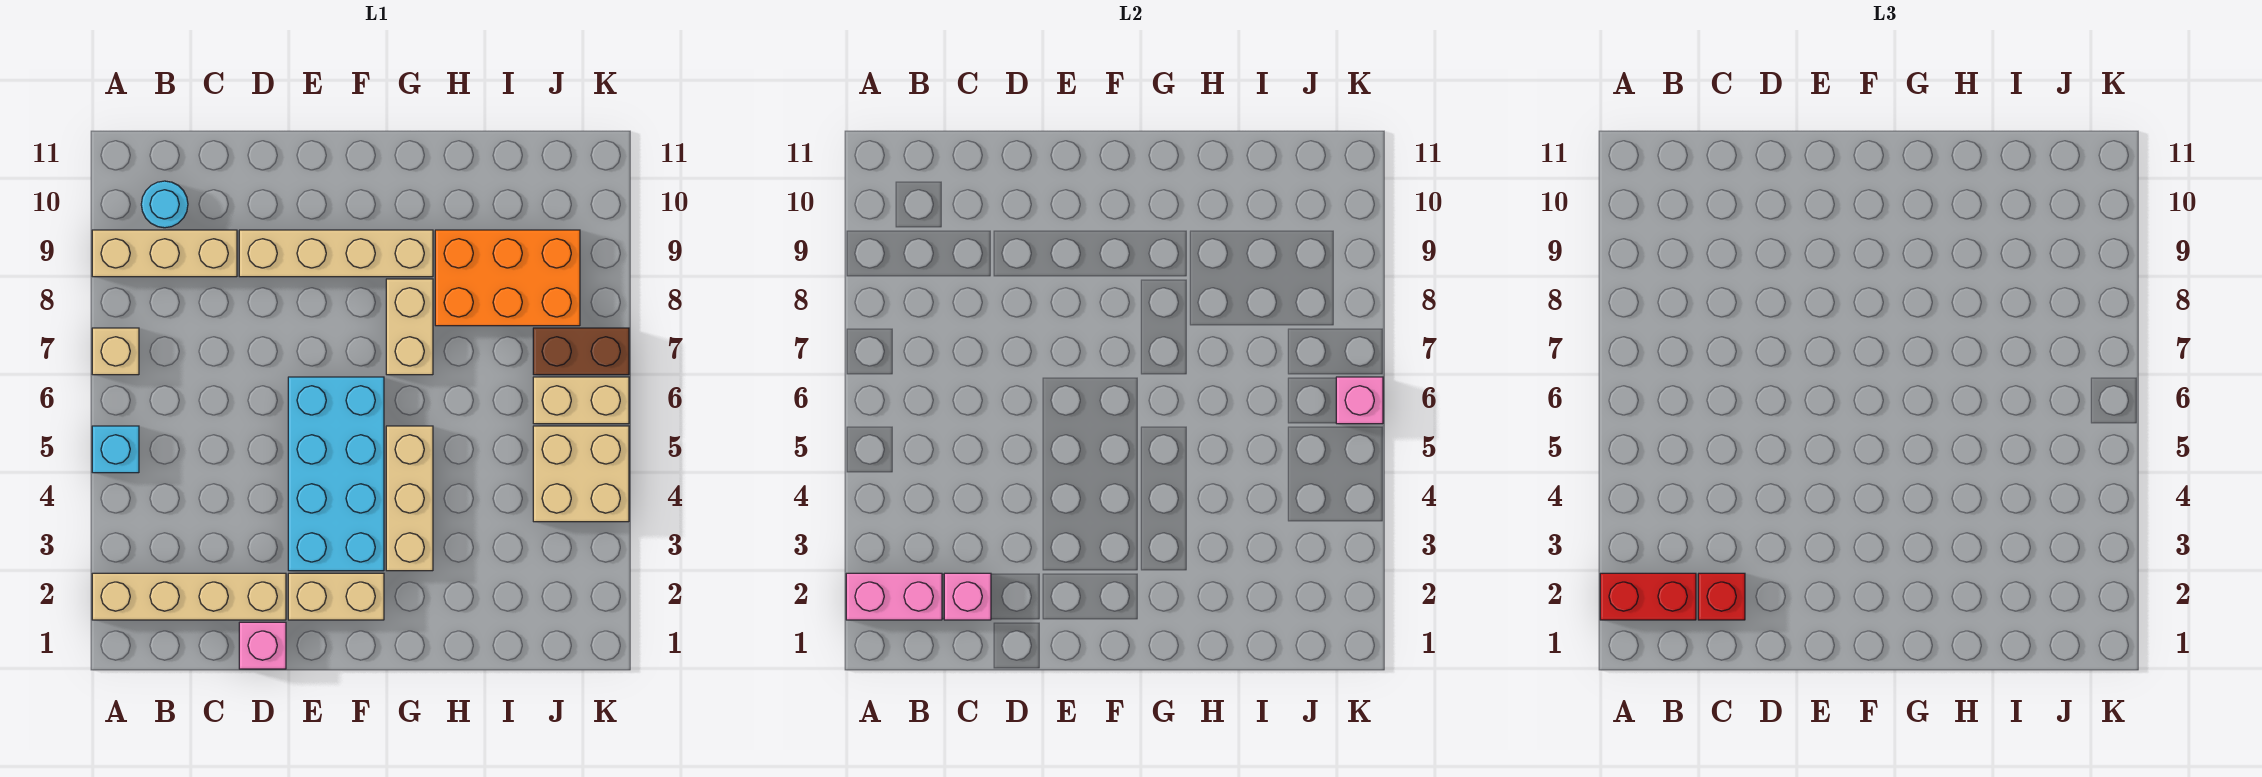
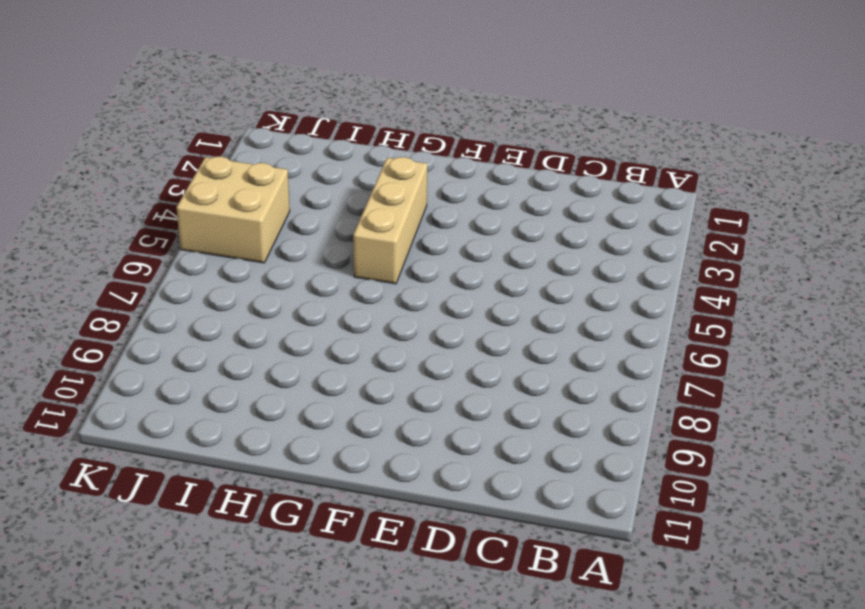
none -> tan brick A2:D2 level 1
none -> cyan brick A5 level 1
none -> tan brick A7 level 1

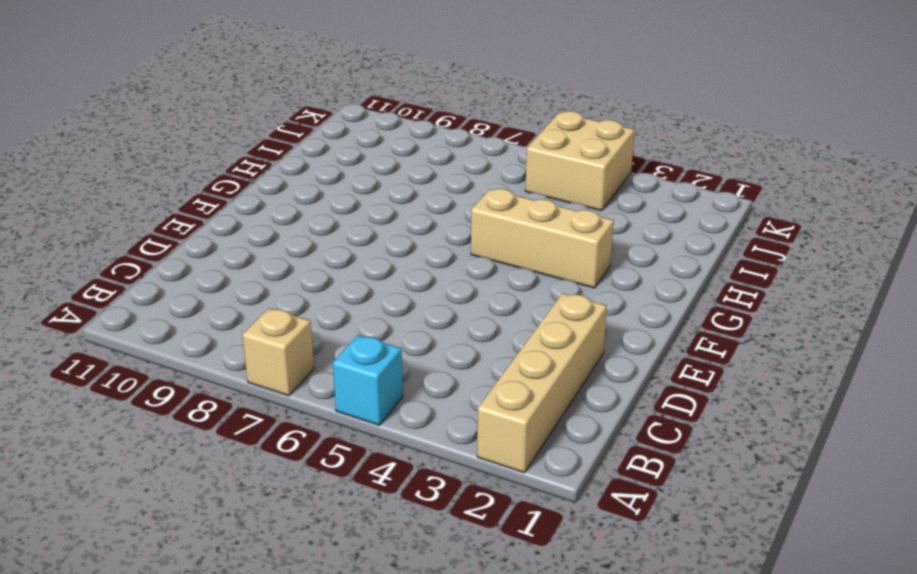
none -> tan brick A9:C9 level 1
none -> cyan round brick B10 level 1
none -> pink brick D1 level 1

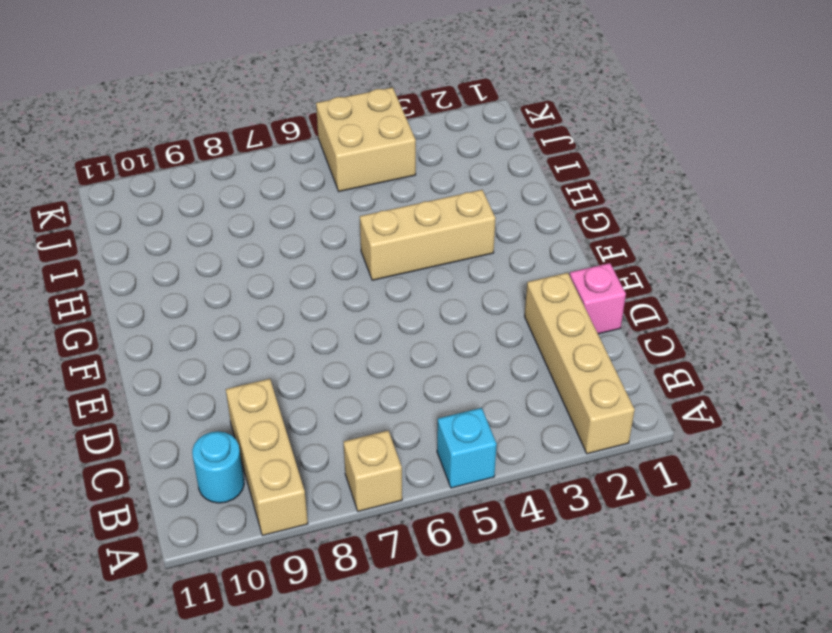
none -> tan brick D9:G9 level 1
none -> tan brick E2:F2 level 1
none -> cyan brick E3:F6 level 1

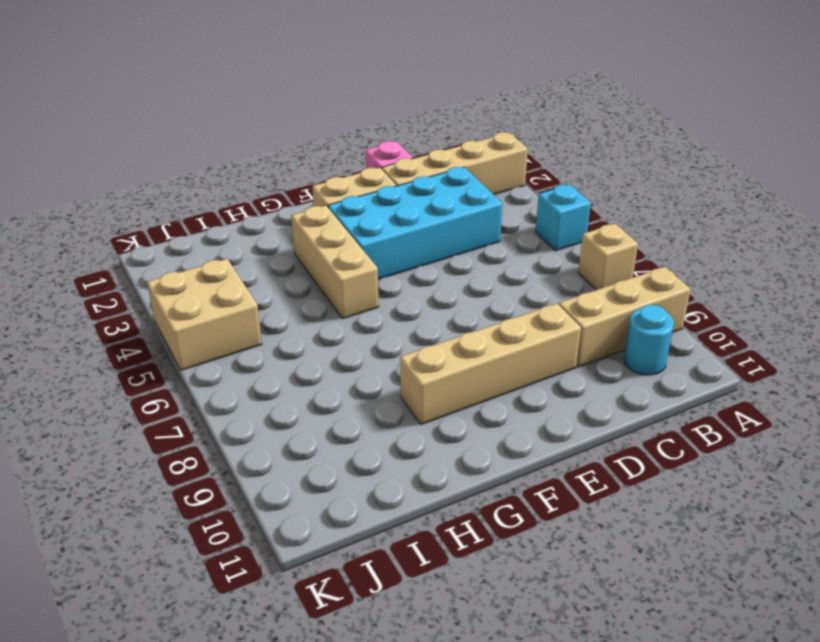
cyan brick C3:F4 level 1 -> cyan brick E3:F6 level 1
none -> tan brick G7:G8 level 1
none -> orange brick H8:J9 level 1
none -> tan brick J6:K6 level 1

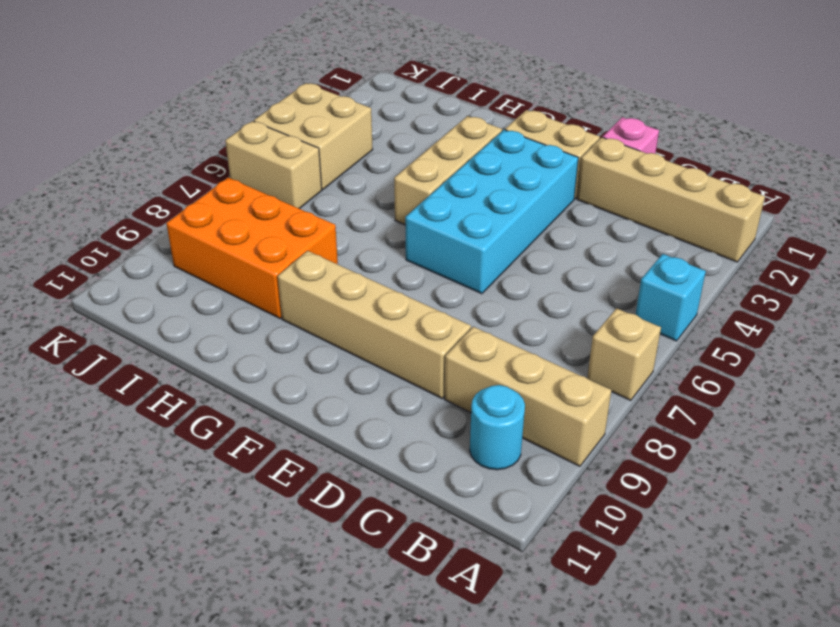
none -> tan brick G7:G8 level 1
none -> brown brick J7:K7 level 1
none -> pink brick A2:B2 level 2

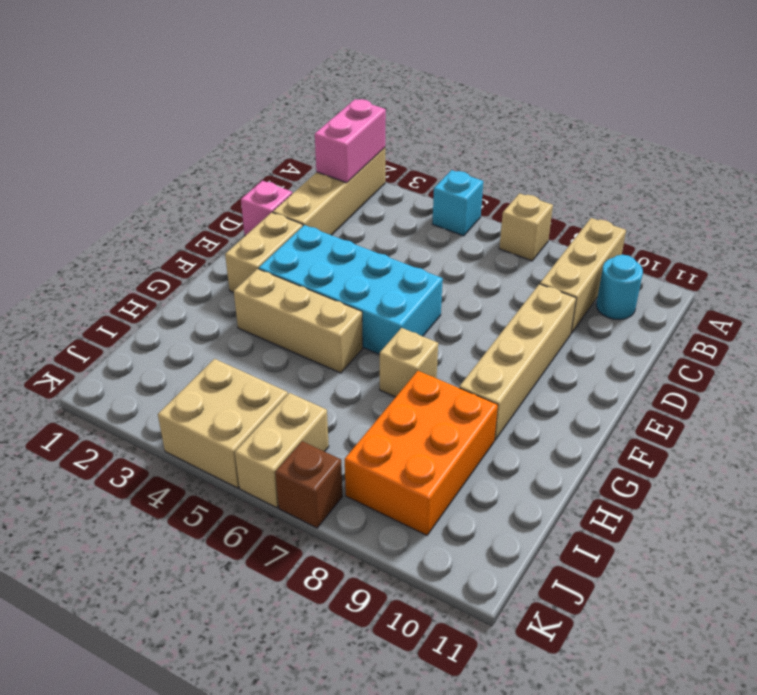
tan brick G7 level 1 -> tan brick G7:G8 level 1
brown brick K7 level 1 -> brown brick J7:K7 level 1
none -> pink brick C2 level 2
none -> pink brick K6 level 2
none -> red brick A2:B2 level 3

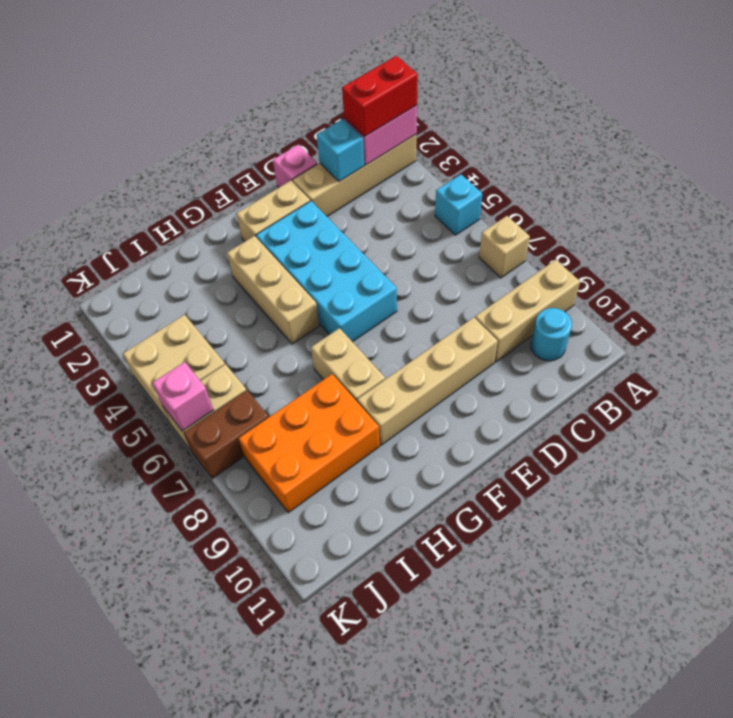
cyan brick C2 level 2 -> pink brick C2 level 2
none -> red brick C2 level 3

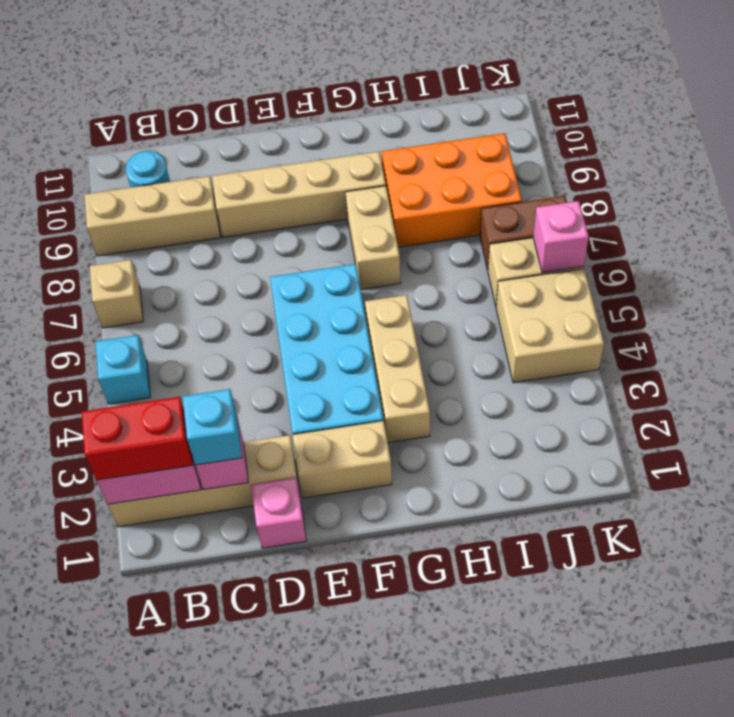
cyan brick C2 level 3 -> red brick C2 level 3

